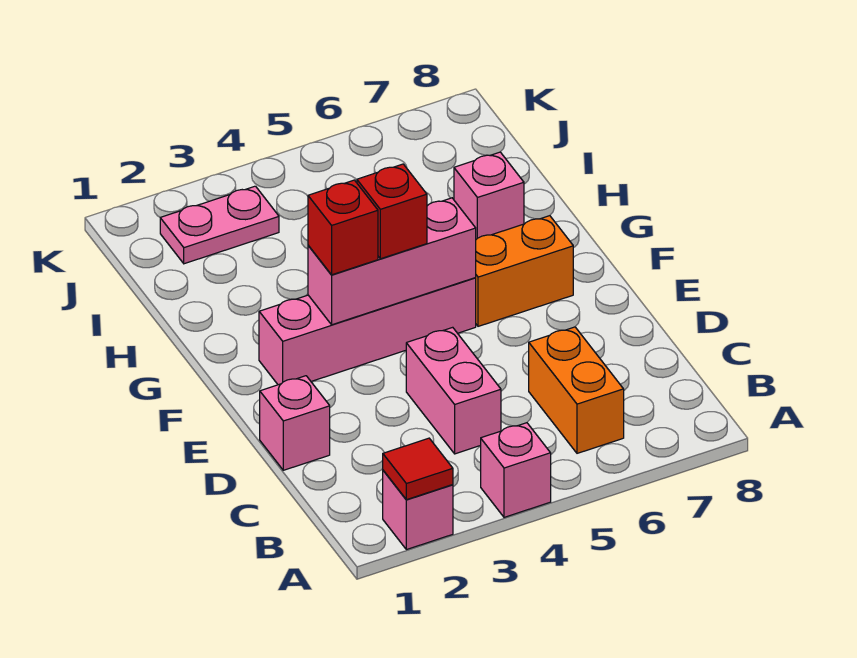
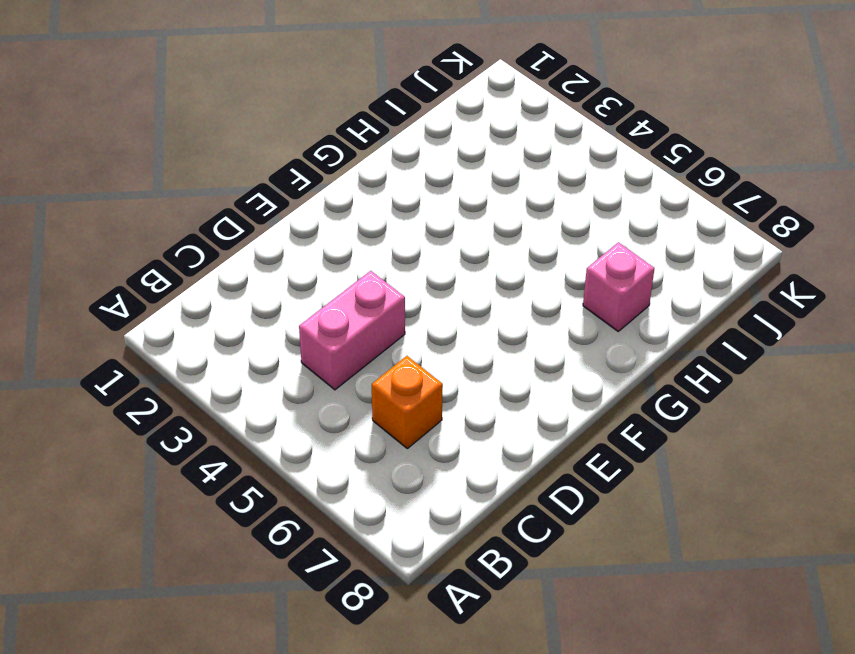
orange brick C6 level 1 -> orange brick B6:C6 level 1
none -> pink brick A2 level 1
none -> pink brick A4 level 1
none -> pink brick D1 level 1

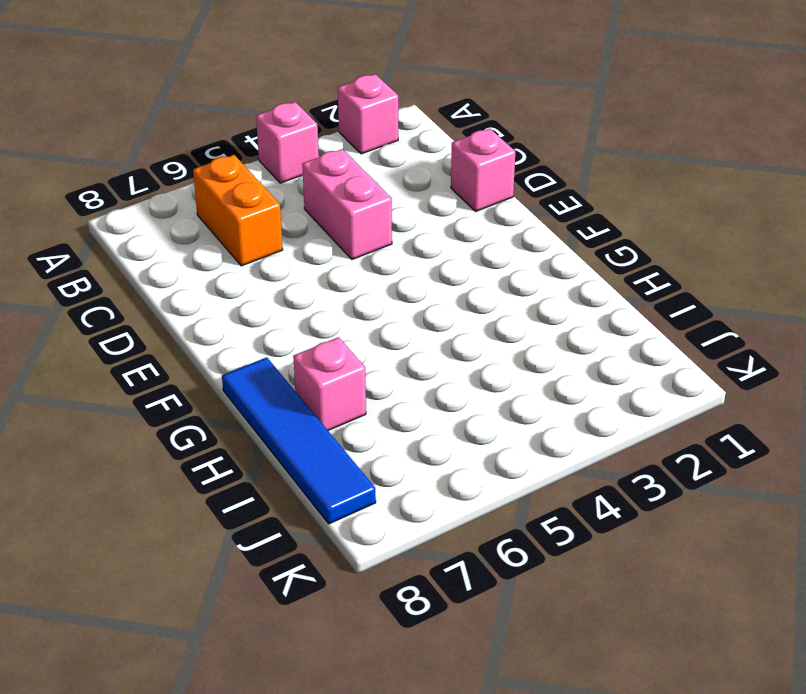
blue tile G8:J8 level 1 -> none
none -> pink brick F2:F5 level 1
none -> orange brick F6:F7 level 1
none -> pink plate J2:J3 level 1

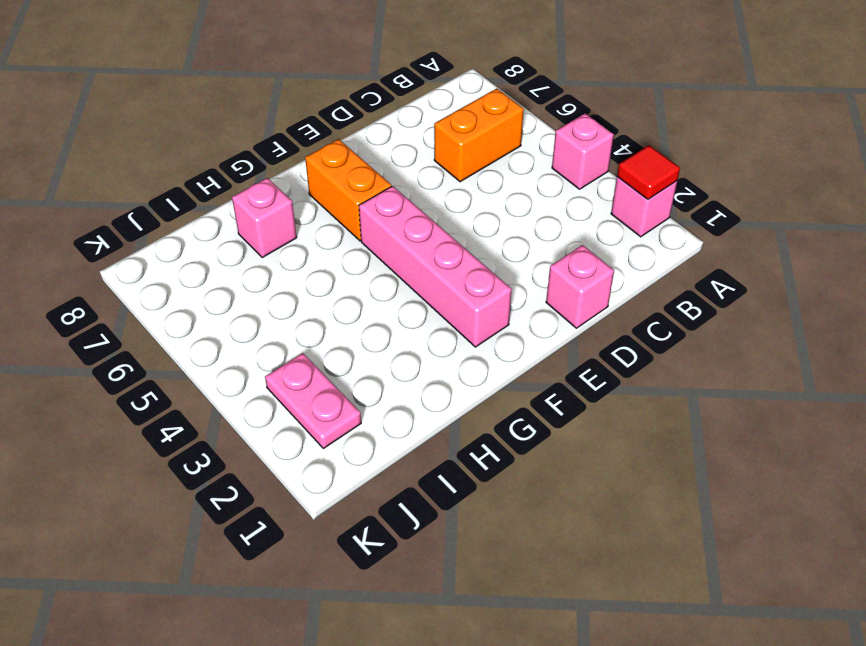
none -> pink brick C4:D4 level 1
none -> pink brick F3:F5 level 2
none -> red brick F3 level 3

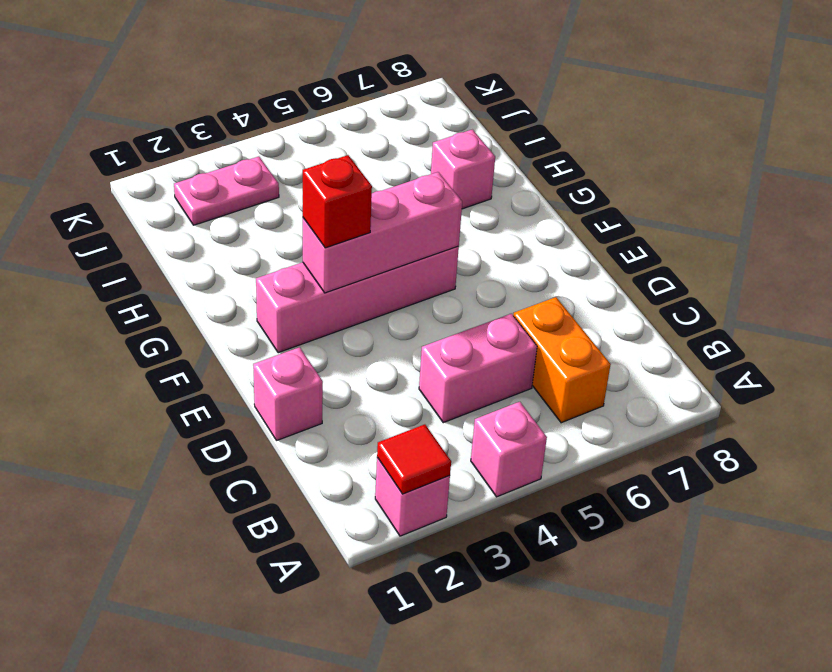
pink brick C4:C5 level 1 -> pink brick C4:D4 level 1
none -> orange brick F6:F7 level 1
none -> red brick F4 level 3

